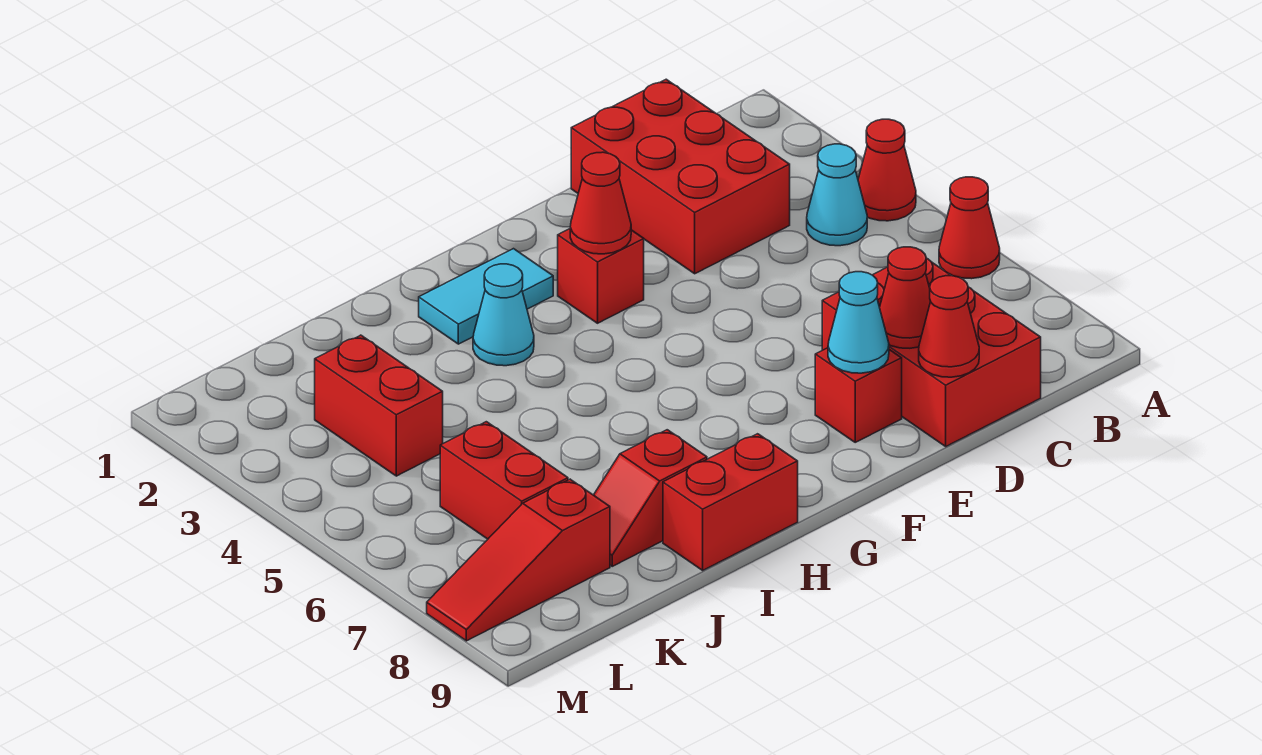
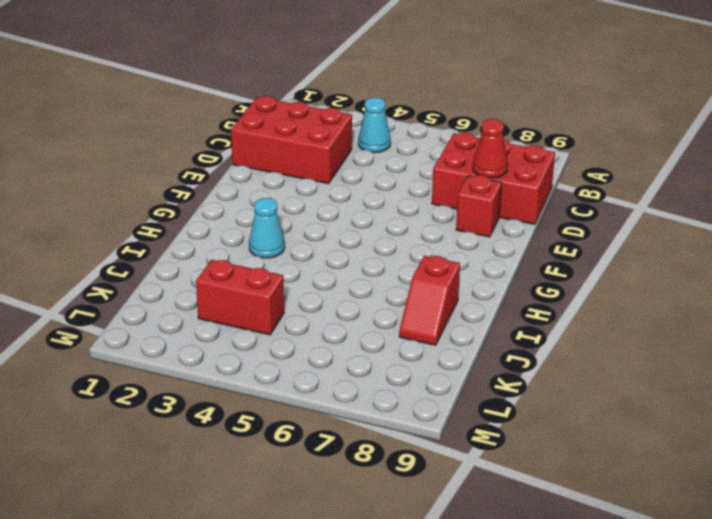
none -> red cone A4 level 1
none -> red cone A6 level 1
none -> red brick F3 level 1

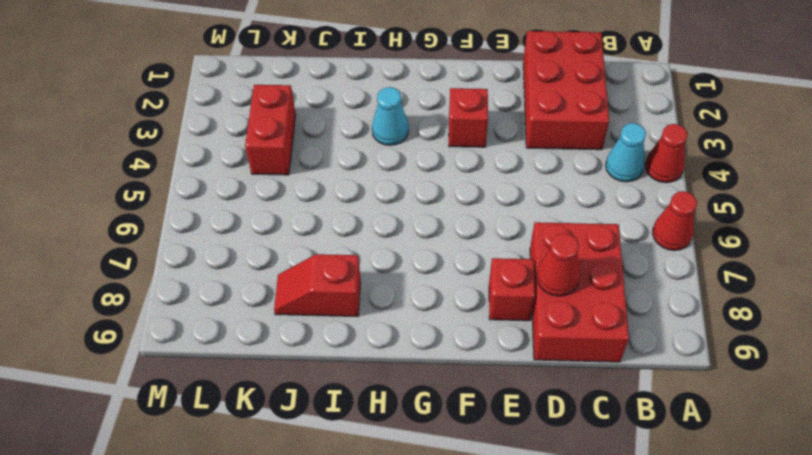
none -> cyan tile G2:H2 level 1
none -> red brick H9:I9 level 1
none -> red brick K6:K7 level 1

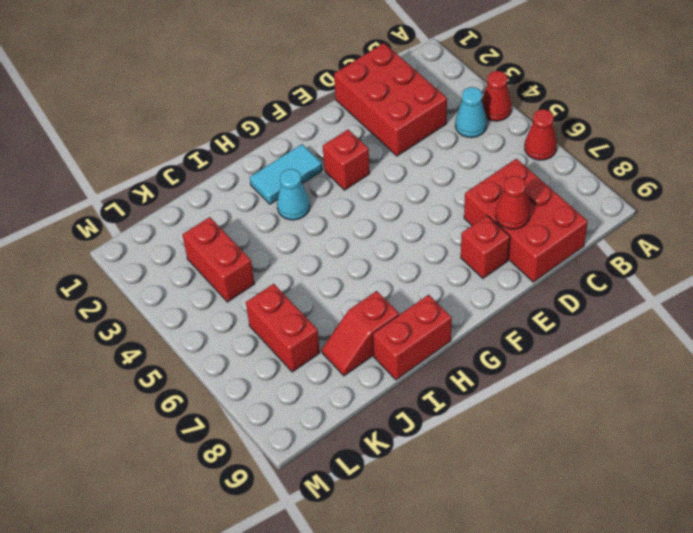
none -> red slope K8:M8 level 1 top K
none -> red cone D9 level 2
none -> cyan cone E8 level 2

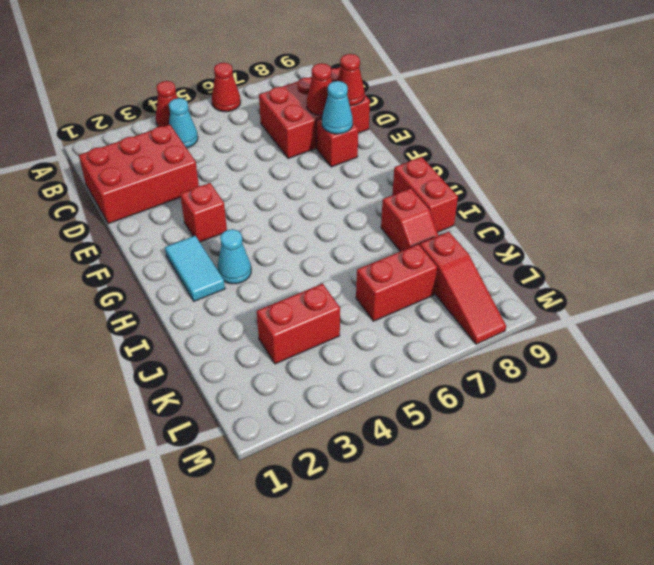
none -> red cone F3 level 2

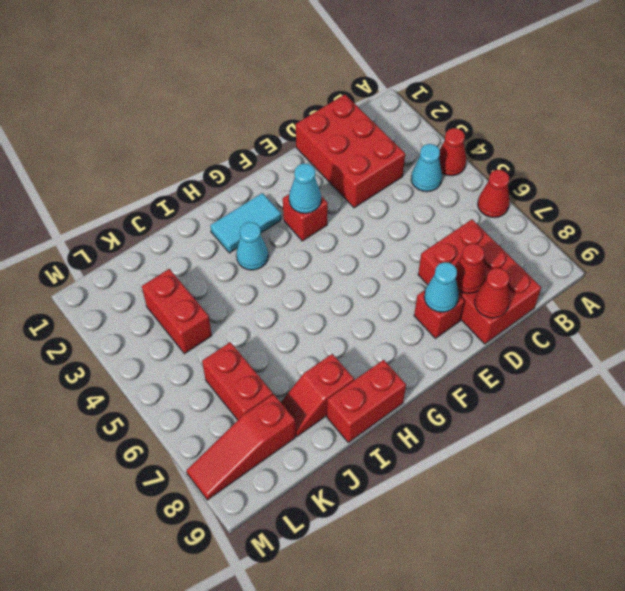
cyan cone F3 level 2 -> red cone F3 level 2

